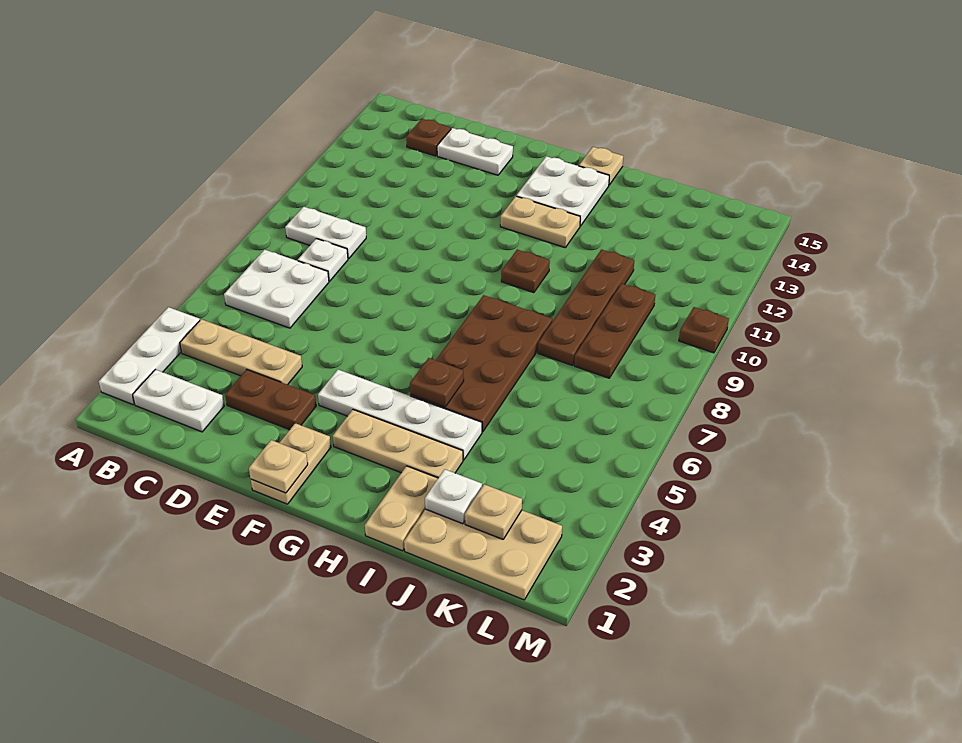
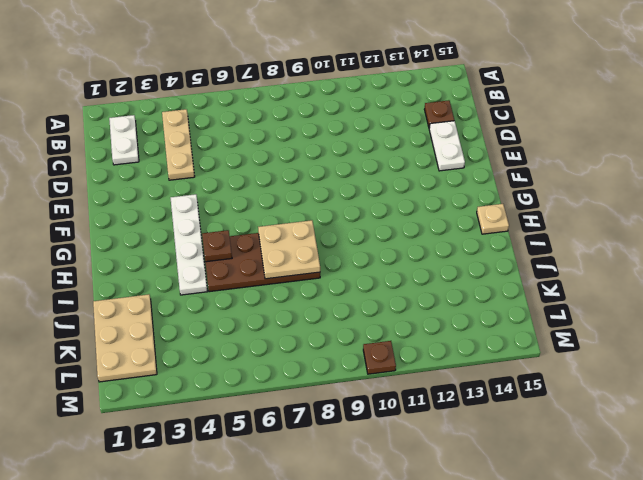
tan plate H7:I8 level 2 -> none
none -> white plate A2:A4 level 1
none -> white plate B6:C7 level 1
none -> white plate B9:C9 level 1

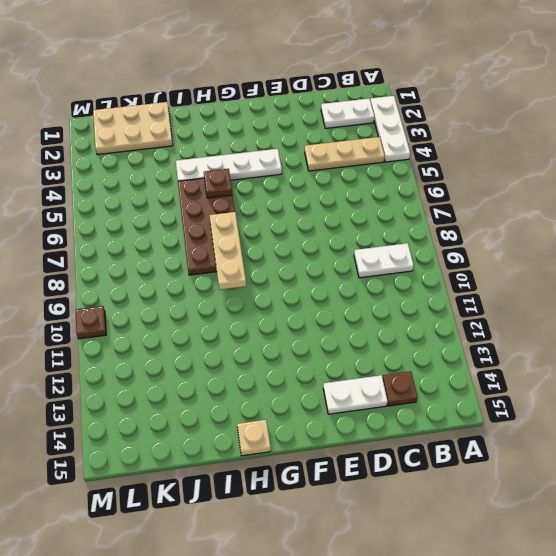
tan plate H7:H9 level 2 -> tan plate G3:I3 level 1
none -> white plate B6:C7 level 1
none -> white plate C8 level 1
none -> brown plate D3:E3 level 1

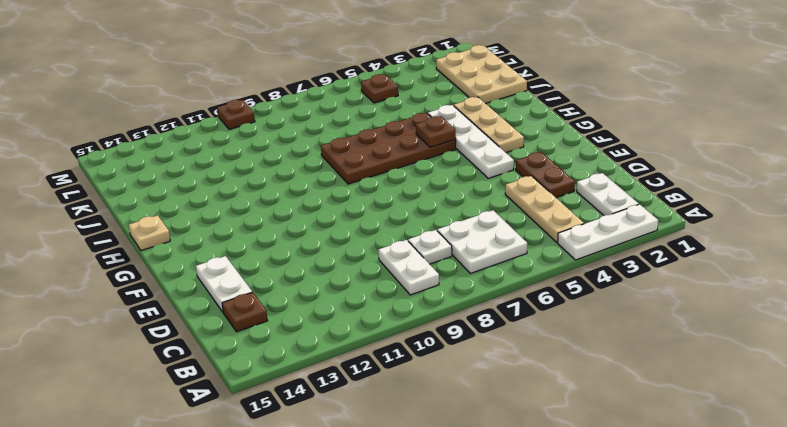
brown plate L5 level 1 -> brown plate H10 level 1
none -> tan plate F1:F2 level 1
none -> tan plate G12:H12 level 1
none -> white plate G13:H14 level 1

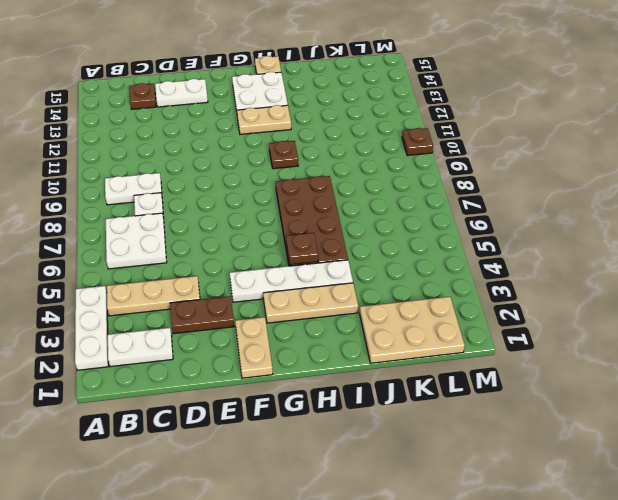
none -> tan plate I1:I2 level 1
none -> brown plate J8:J11 level 1
none -> brown plate K8:K10 level 1

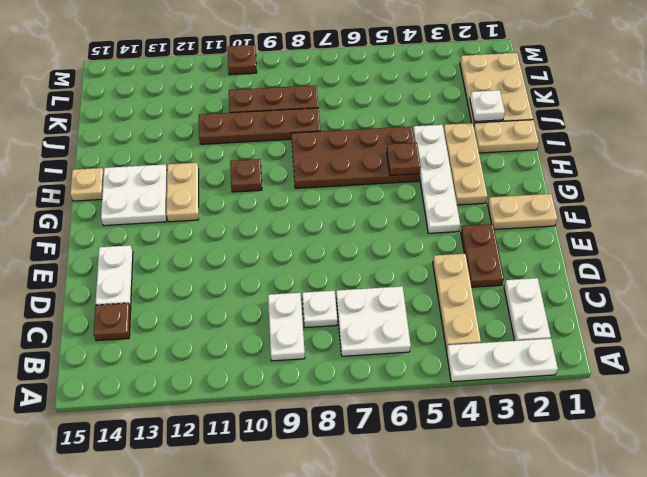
none -> tan plate F1 level 2
none -> tan plate K2 level 2

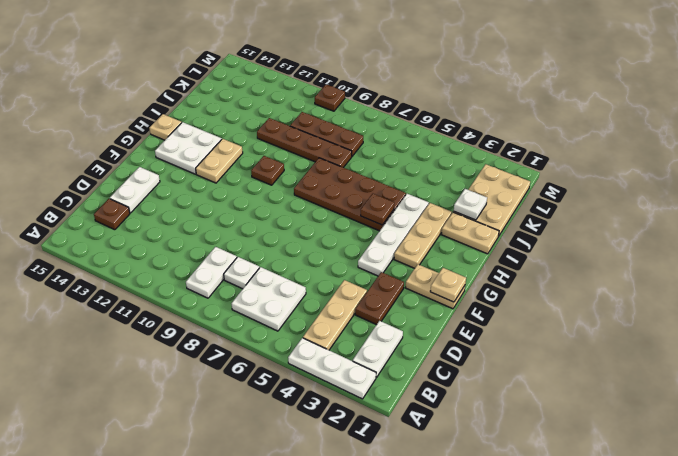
none -> tan plate K2 level 2

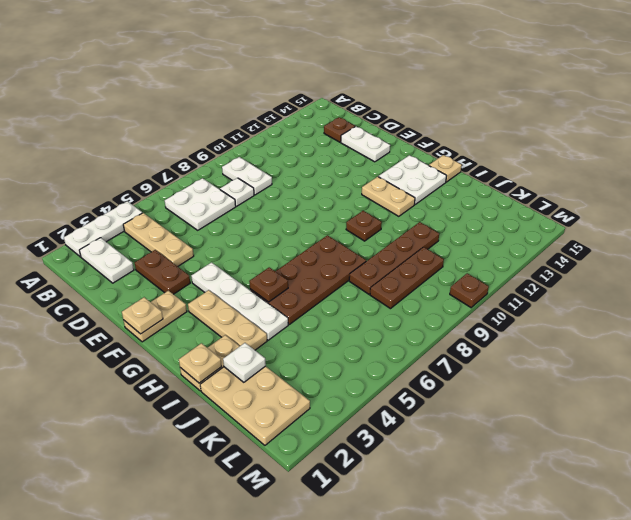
tan plate I1 level 2 -> tan plate K2 level 2

